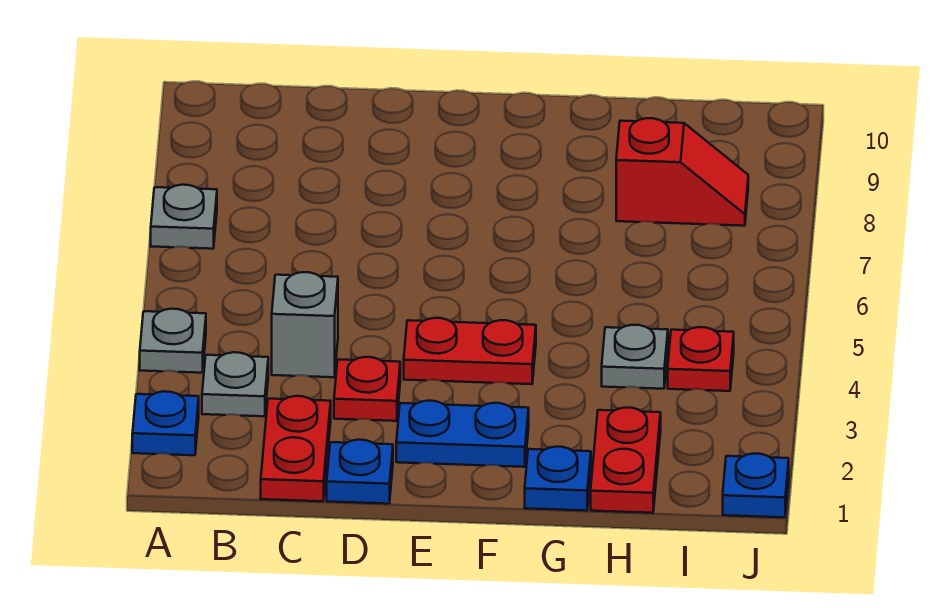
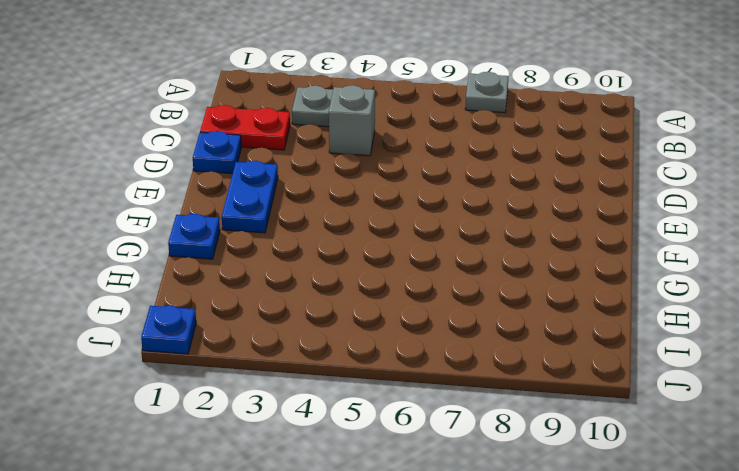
none -> blue plate A2 level 1
none -> grey plate A4 level 1
none -> red plate D3 level 1

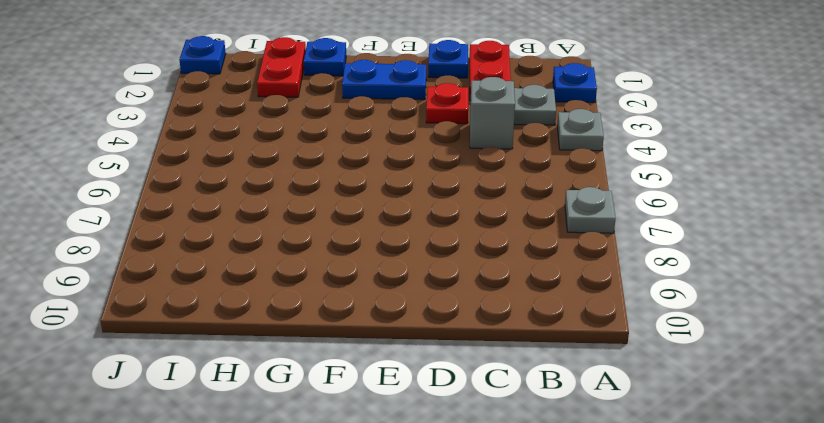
none -> red plate E4:F4 level 1
none -> grey plate H4 level 1
none -> red slope H8:I8 level 1 top H

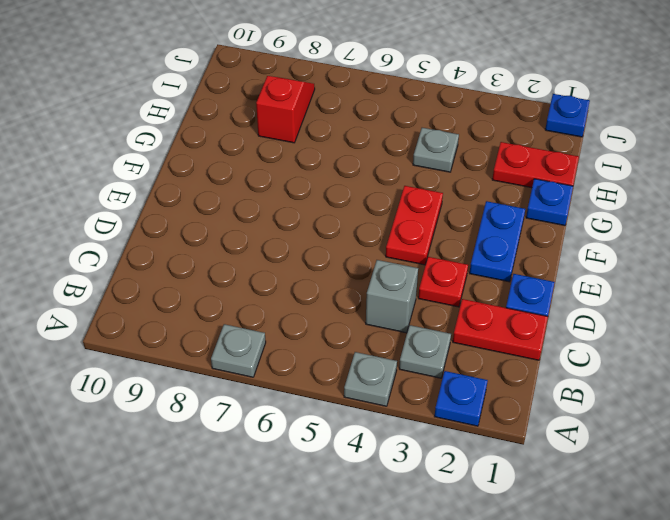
none -> red plate I4 level 1

